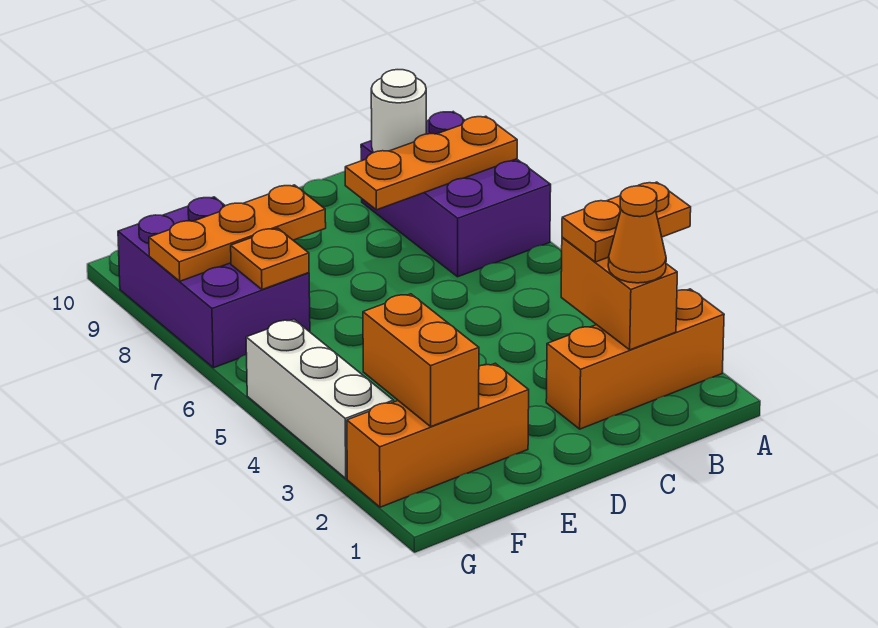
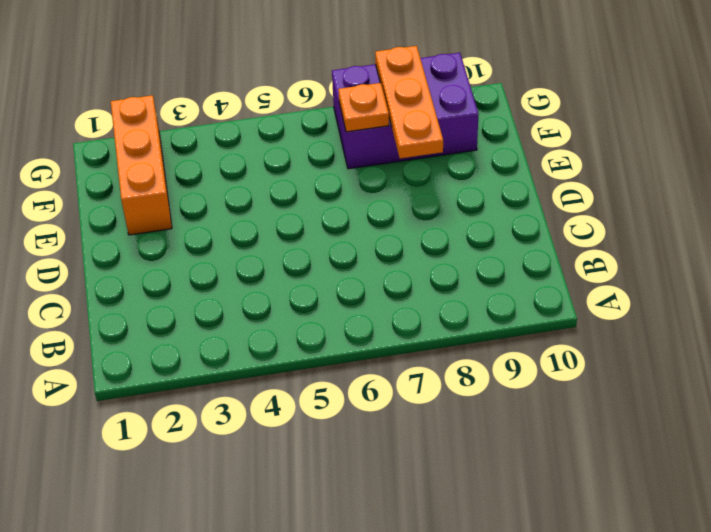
none -> orange brick A2:C2 level 1
none -> purple brick A7:B9 level 1
none -> white brick G3:G5 level 1

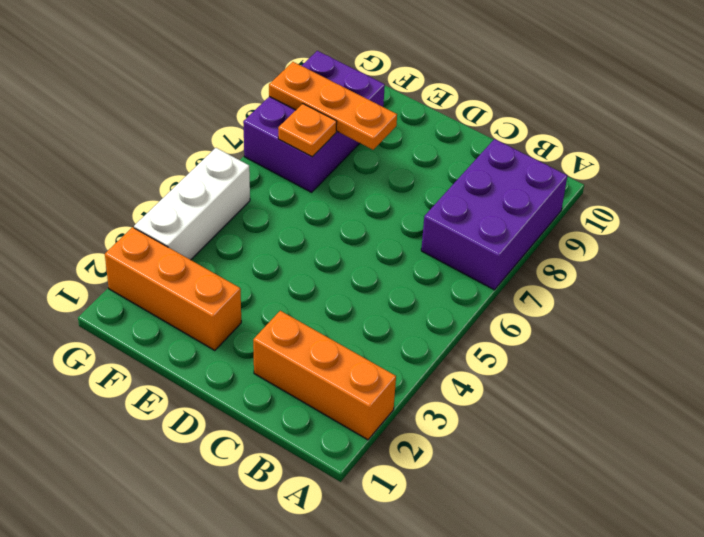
none -> orange plate A8:C8 level 2
none -> orange brick B2:B3 level 2
none -> white round brick B9 level 2

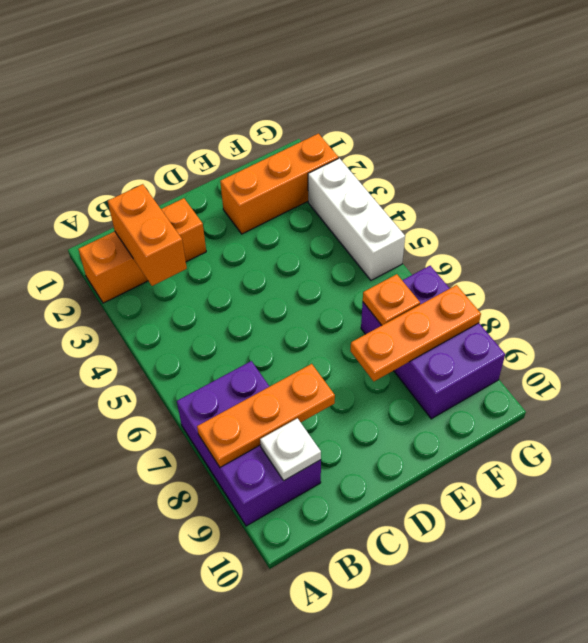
white plate B9 level 2 -> white round brick B9 level 2
none -> orange brick F2:F3 level 2
none -> orange plate A3:B3 level 3
none -> orange cone B2 level 3

